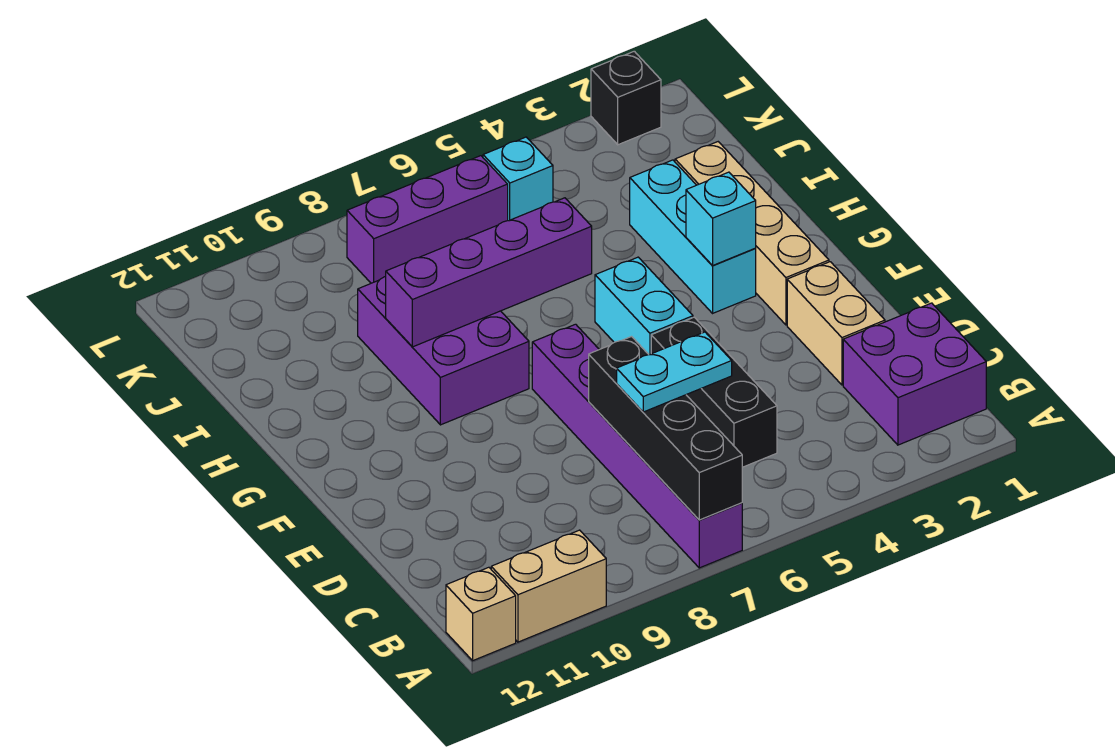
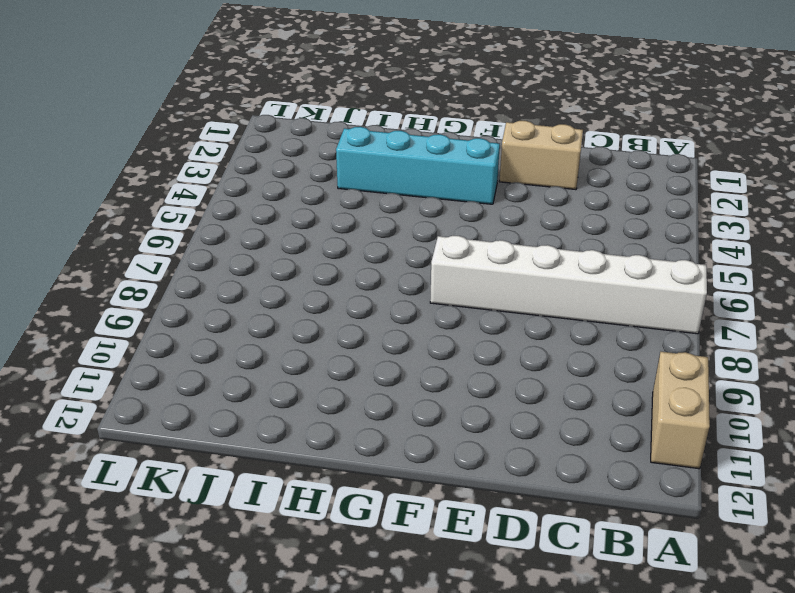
white brick A7:F7 level 1 -> purple brick A7:F7 level 1
cyan brick F3:I3 level 1 -> cyan brick G3:I3 level 1
none -> tan brick A12 level 1
none -> purple brick B1:C2 level 1
none -> black brick C5:E5 level 1

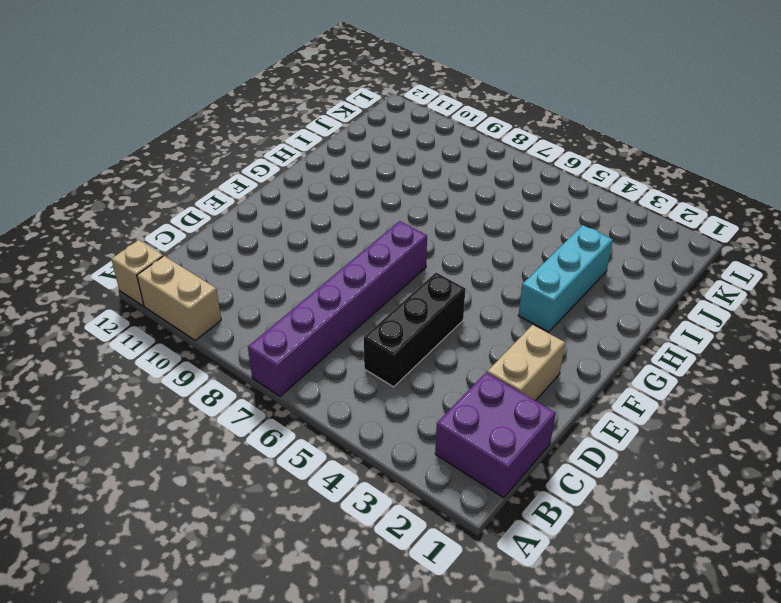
none -> tan brick F2:I2 level 1
none -> cyan brick F5:G5 level 1
none -> purple brick G8:I9 level 1

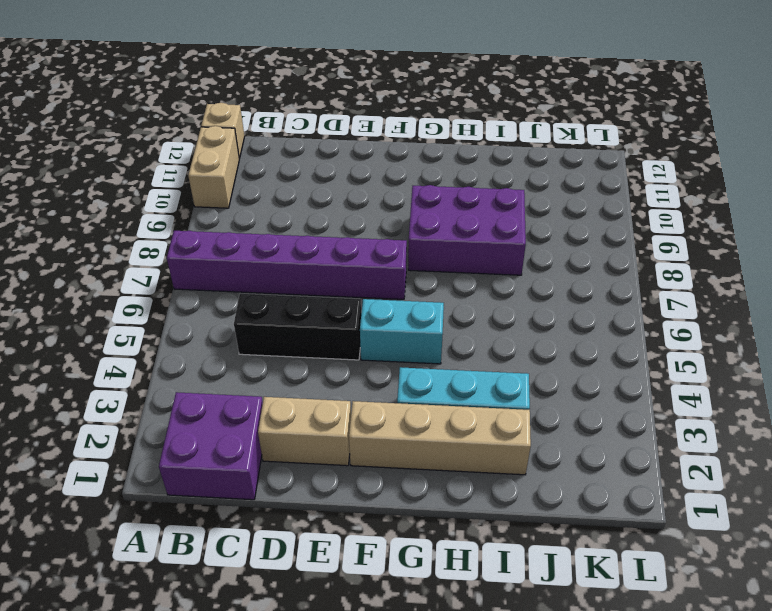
none -> cyan brick K5 level 1
none -> purple brick K6:K8 level 1
none -> black brick L2 level 1

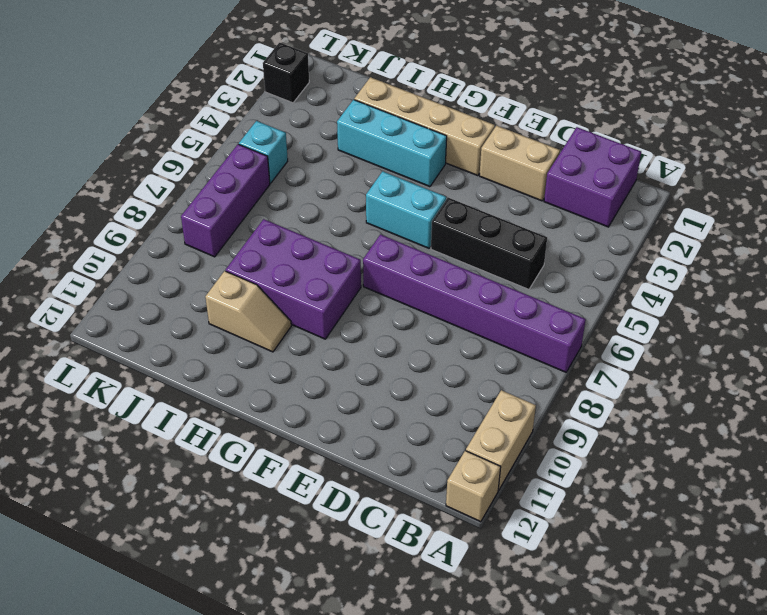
tan slope H10:I10 level 1 top I -> none
none -> black brick A7:D7 level 2
none -> cyan brick G3 level 2
none -> purple brick H6:H9 level 2

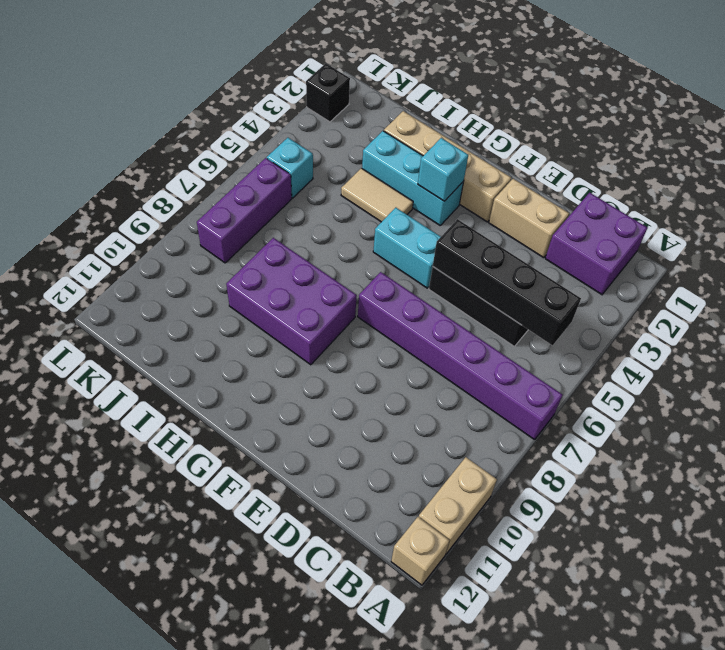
black brick B5:E5 level 2 -> black brick A7:D7 level 2
tan tile H4:I4 level 1 -> none
none -> purple brick H6:H9 level 2
none -> cyan plate C6:C7 level 3

